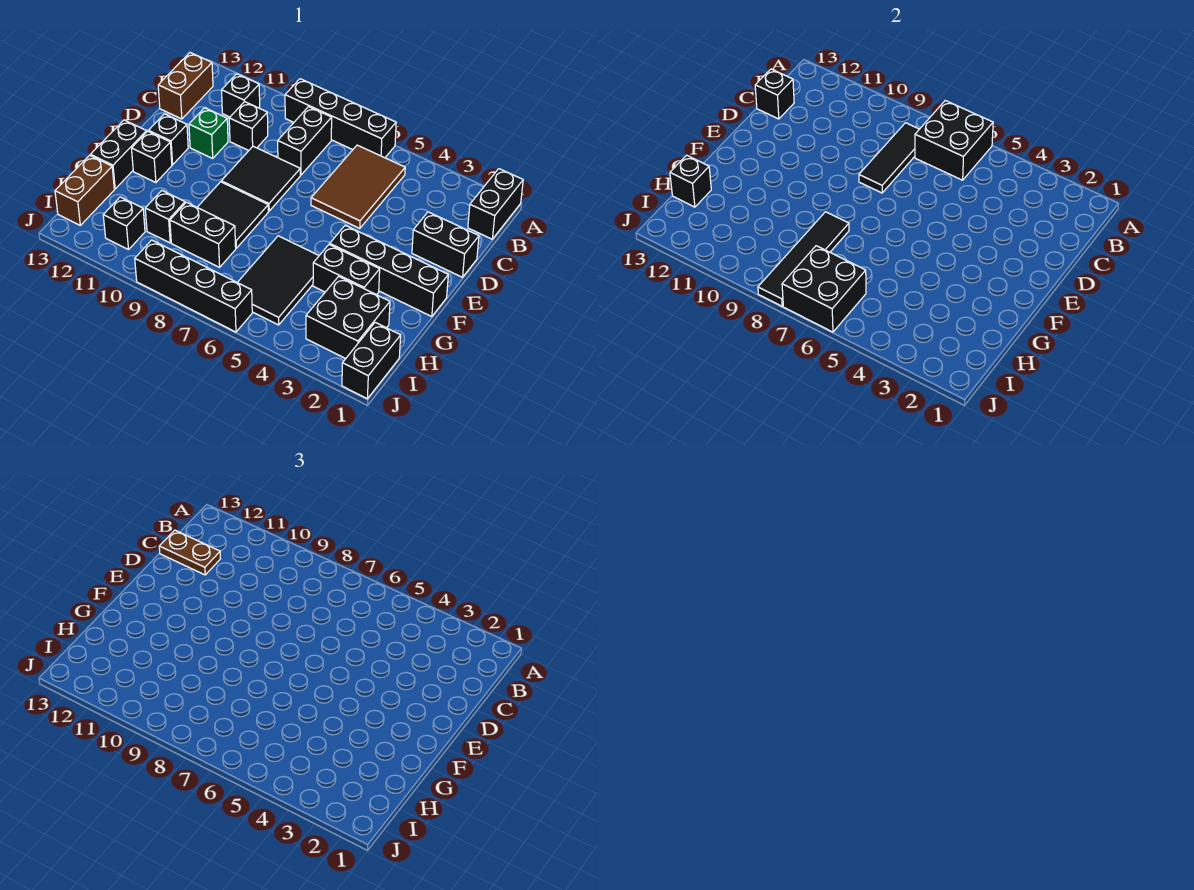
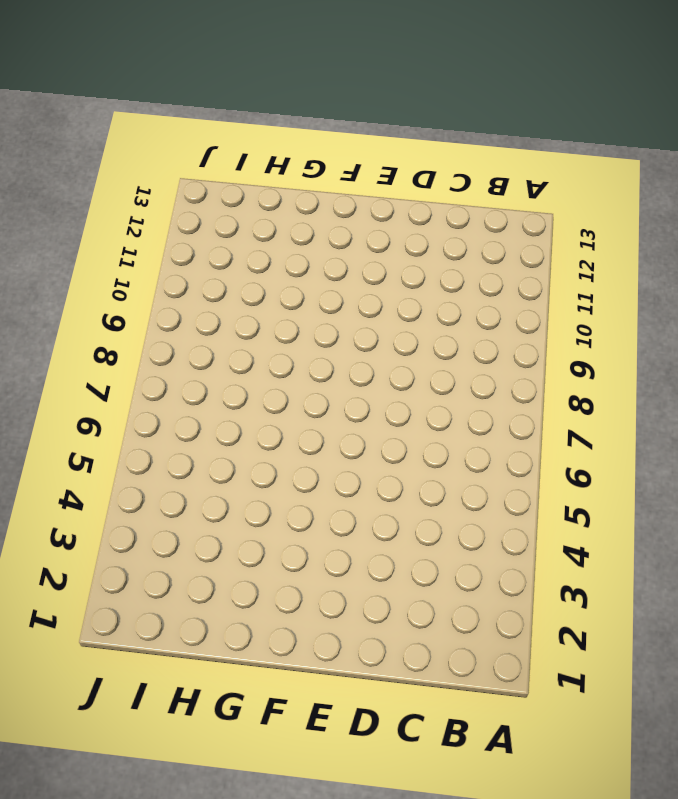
none -> black brick A1:B1 level 1
none -> black brick A6:A9 level 1
none -> brown tile B5:D6 level 1
none -> black brick B8:C8 level 1

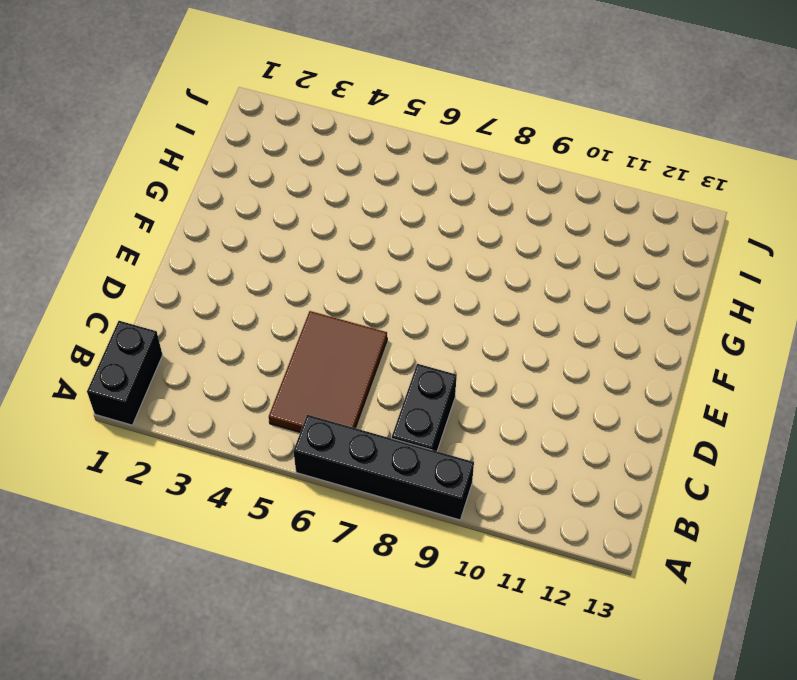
none -> black brick B11 level 1
none -> brown brick B13:C13 level 1
none -> black brick C10 level 1
none -> black brick D1:D2 level 1

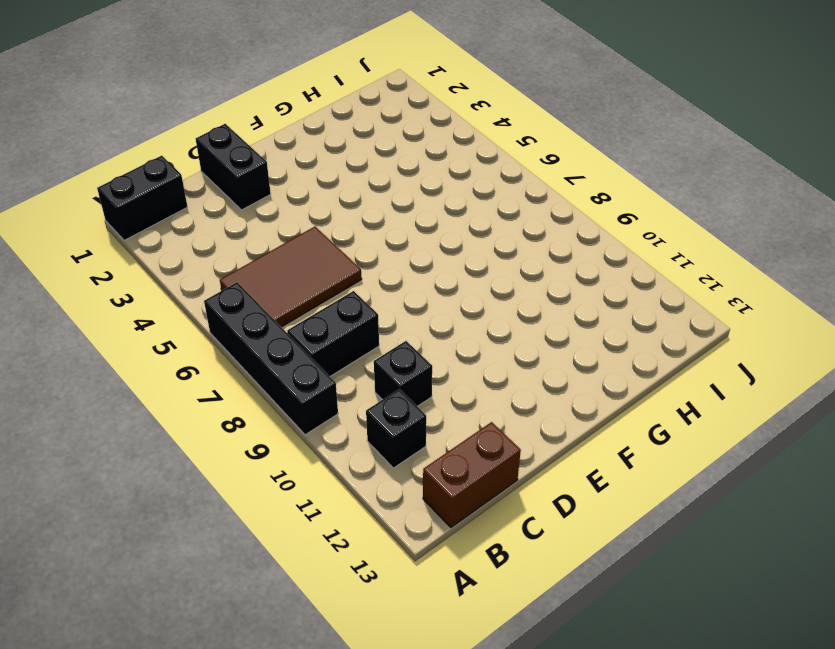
none -> black tile D8:E9 level 1
none -> green brick D11 level 1
none -> black brick E12 level 1
none -> black brick F1:F4 level 1

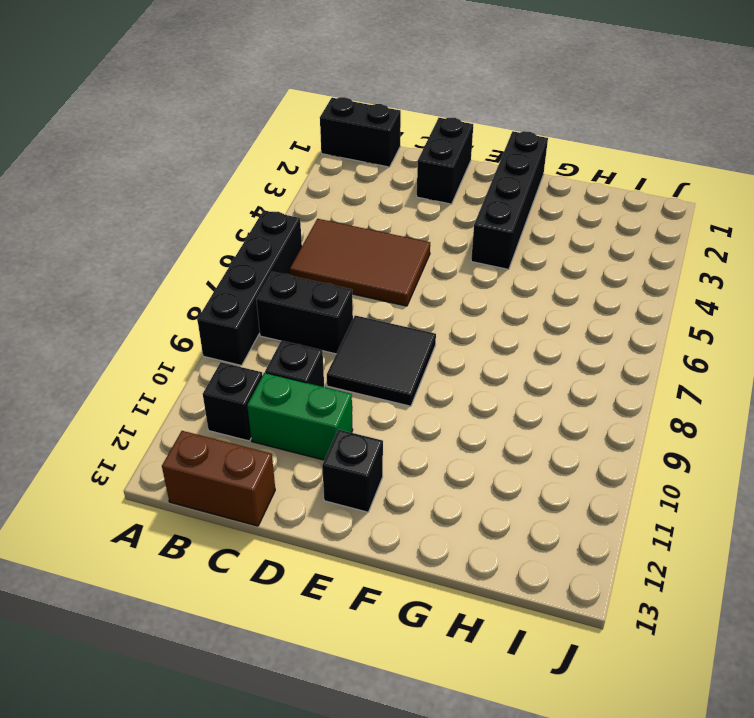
green brick C11:D11 level 1 -> green brick D11 level 1
none -> black tile F8:G9 level 1
none -> black brick F12 level 1
none -> black brick F13:G13 level 1
none -> black brick G3:G4 level 1

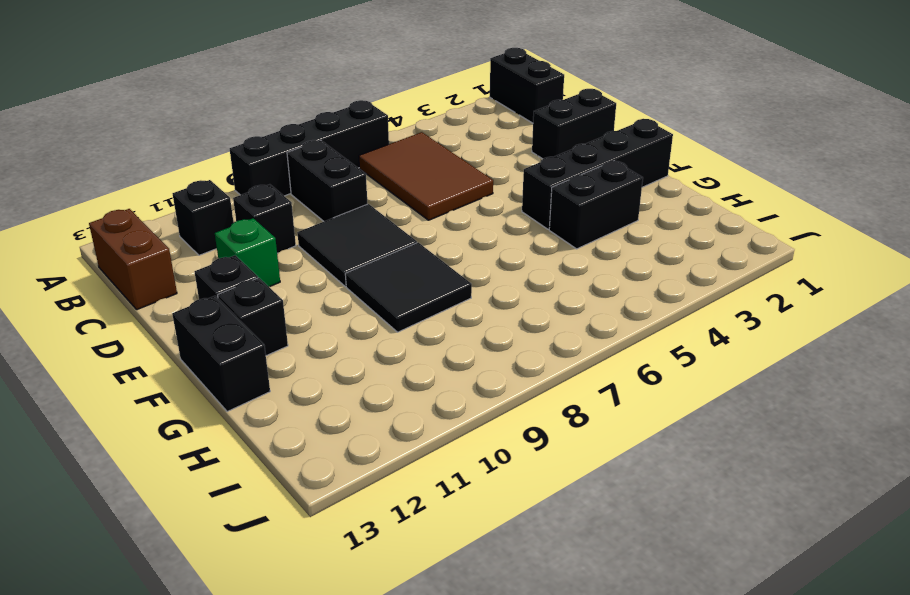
none -> black tile G5:I6 level 1
none -> black brick H2:I3 level 1
none -> black brick H8:H9 level 1
none -> black brick H10 level 1

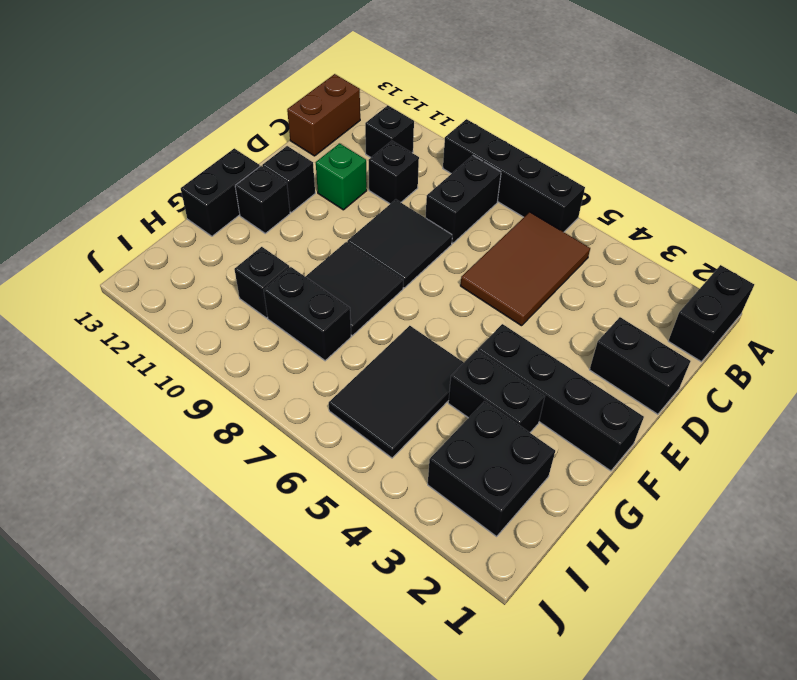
none -> brown brick H13:I13 level 1
none -> black brick I1:J1 level 1
none -> black brick I11 level 1
none -> black brick J6:J9 level 1

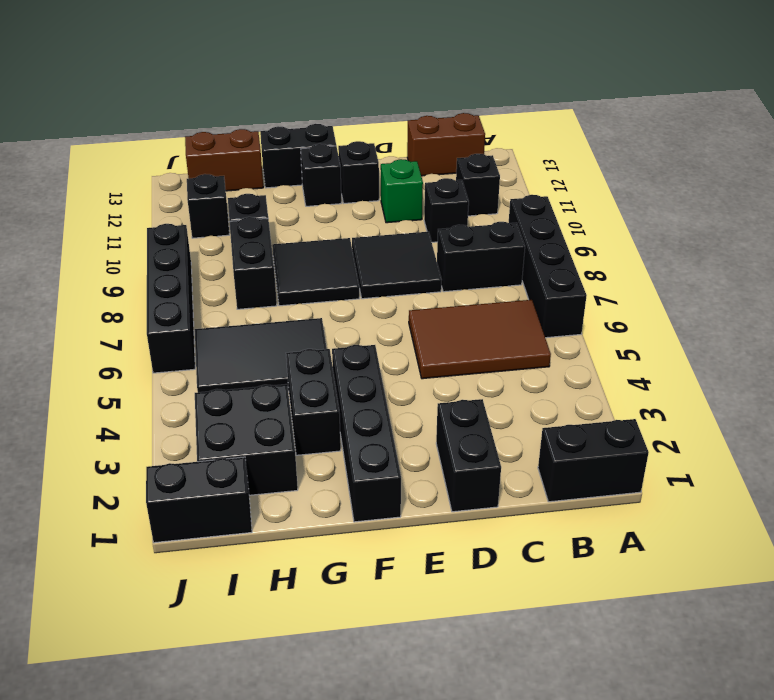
none -> black brick A6:B7 level 2
none -> black tile B8:D8 level 2
none -> black brick C13 level 2
none -> black tile G8:J8 level 2

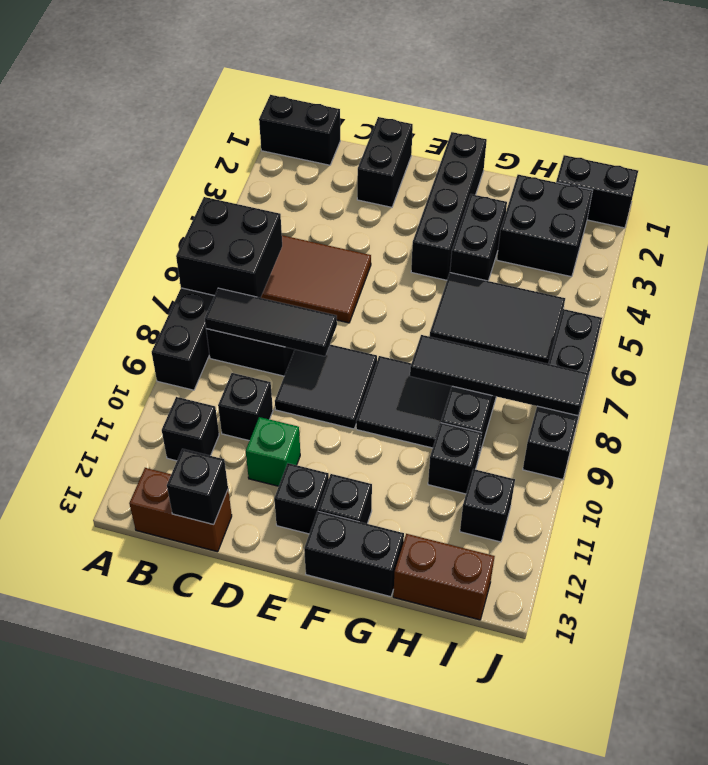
none -> black brick H13 level 2
none -> black brick I6:J7 level 2
none -> brown plate C12:C13 level 3

